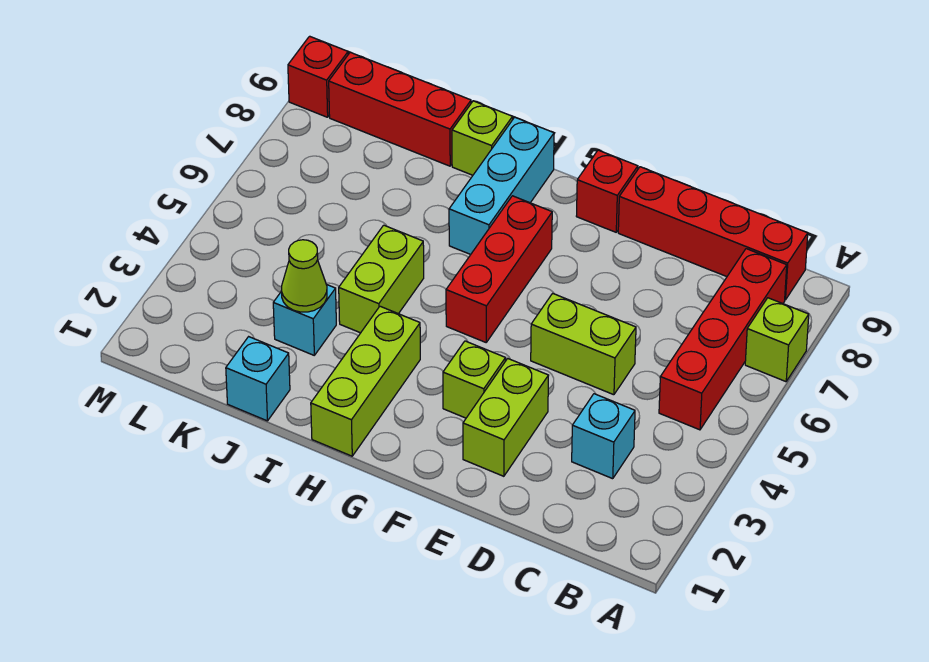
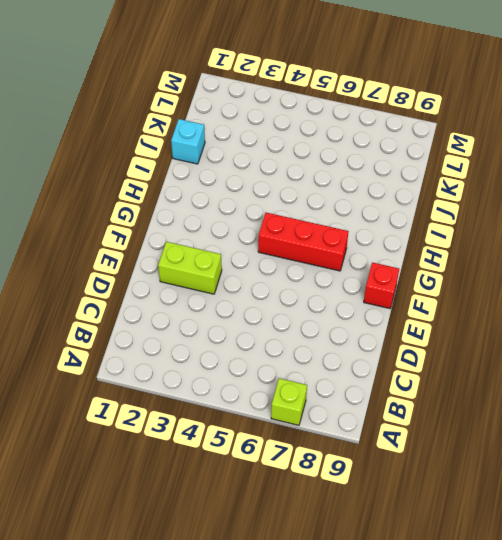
none -> red brick B5:B8 level 1
none -> red brick B9:E9 level 1
none -> cyan brick C3 level 1

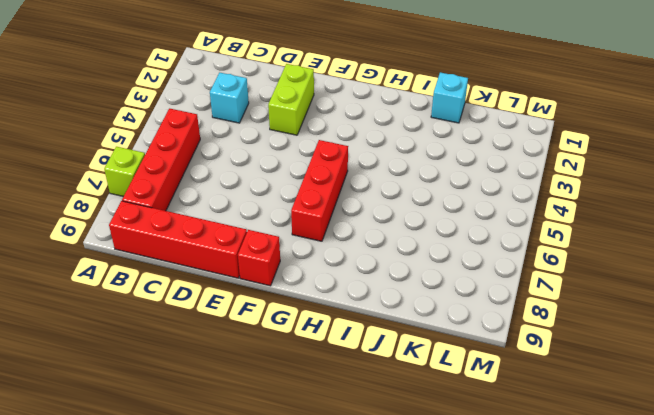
none -> lime brick D5:E5 level 1
none -> lime brick F3 level 1
none -> lime brick H1:H3 level 1

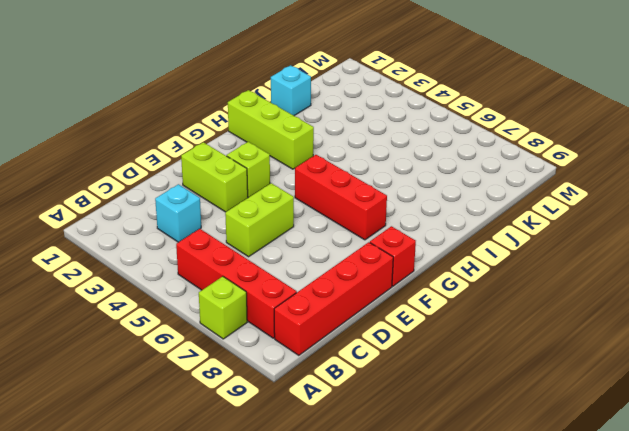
none -> cyan brick H7:H9 level 1
none -> lime brick I4:I5 level 1
none -> lime brick I9 level 1

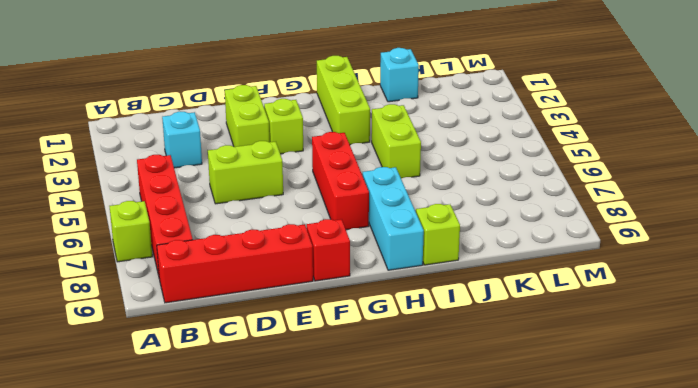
none -> cyan brick J3 level 1
none -> red brick J9:L9 level 1
none -> red brick M9 level 1

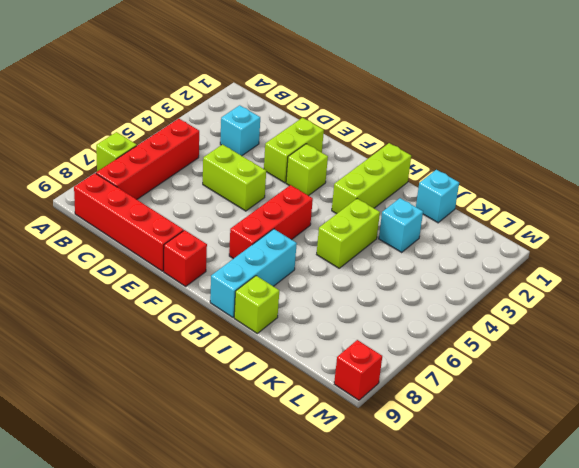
none -> red brick J9:L9 level 1
none -> lime cone J3 level 2

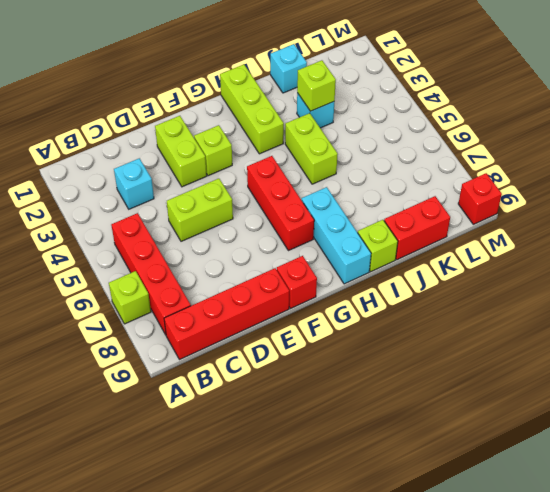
lime brick J3 level 2 -> lime cone J3 level 2
red brick J9:K9 level 1 -> red brick J9:L9 level 1

